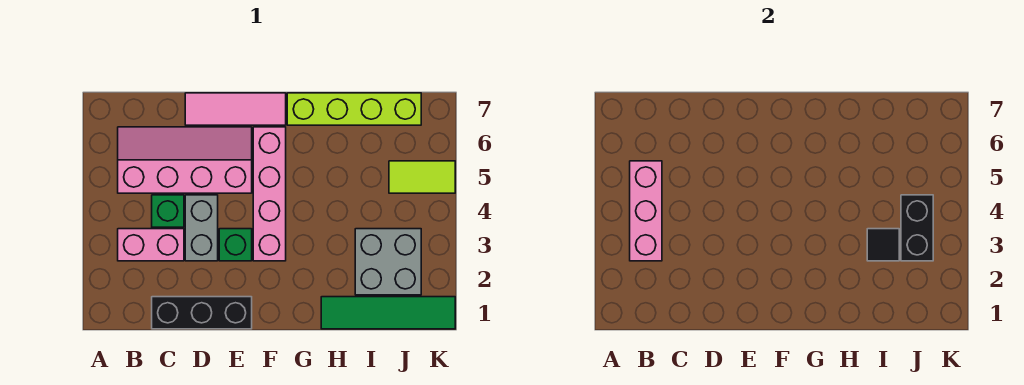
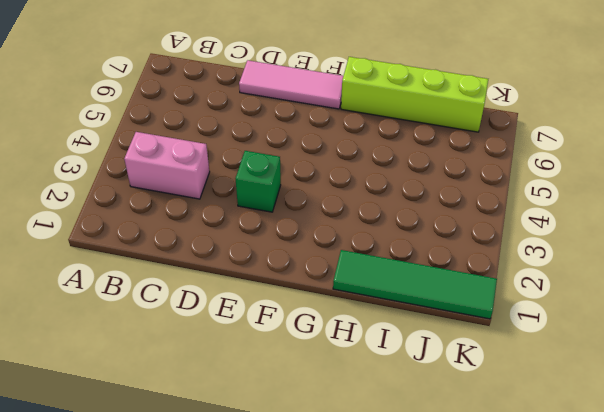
none -> pink slope B5:E6 level 1 top 5
none -> black brick C1:E1 level 1
none -> green brick C4 level 1

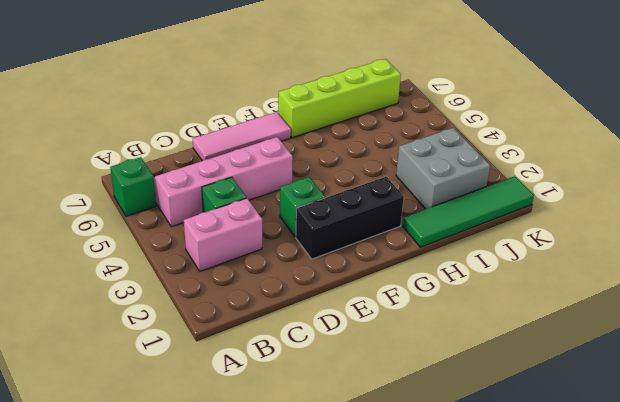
green brick A6 level 1 -> none
black brick E2:G2 level 1 -> black brick C1:E1 level 1
none -> grey brick D3:D4 level 1
none -> pink brick F3:F6 level 1
none -> lime tile J5:K5 level 1

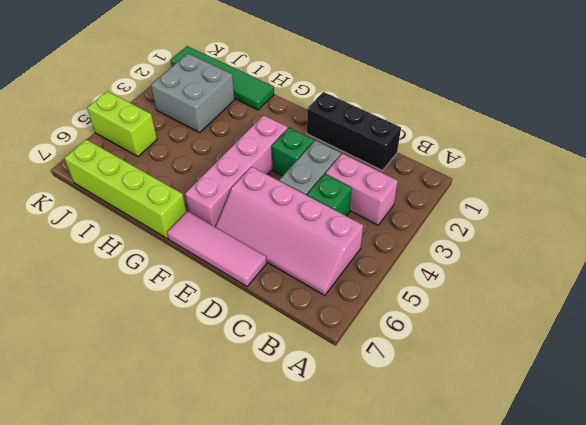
lime brick J5:K5 level 1 -> lime tile J5:K5 level 1
none -> pink brick B3:B5 level 2
none -> black tile I3 level 2
none -> black brick J3:J4 level 2

